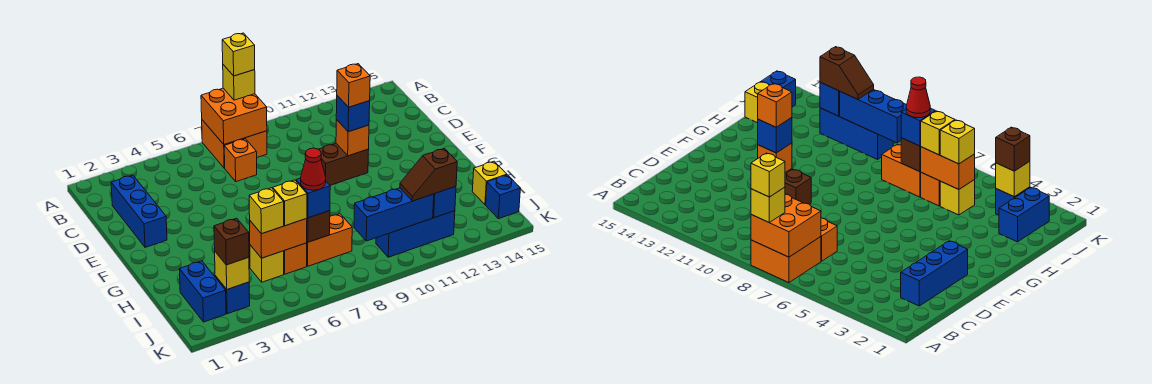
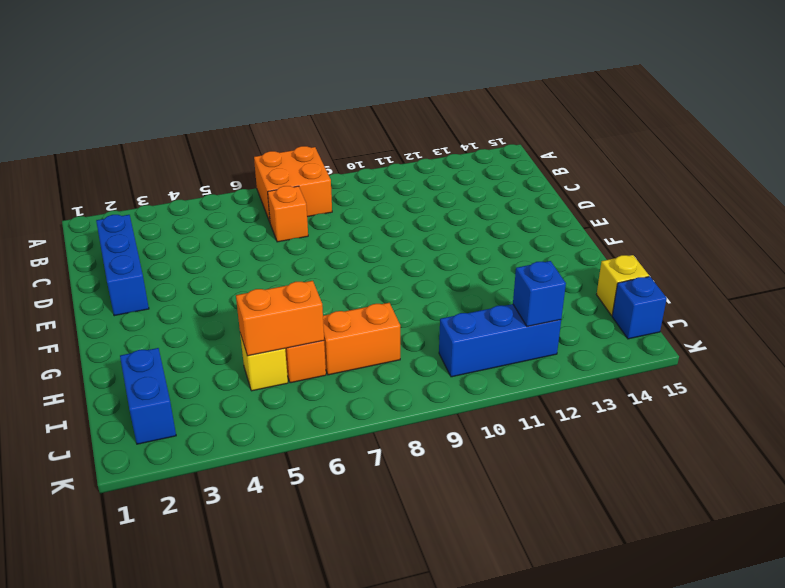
none -> brown brick E10:E11 level 1
none -> blue brick J3 level 1
none -> orange brick A7:B8 level 2

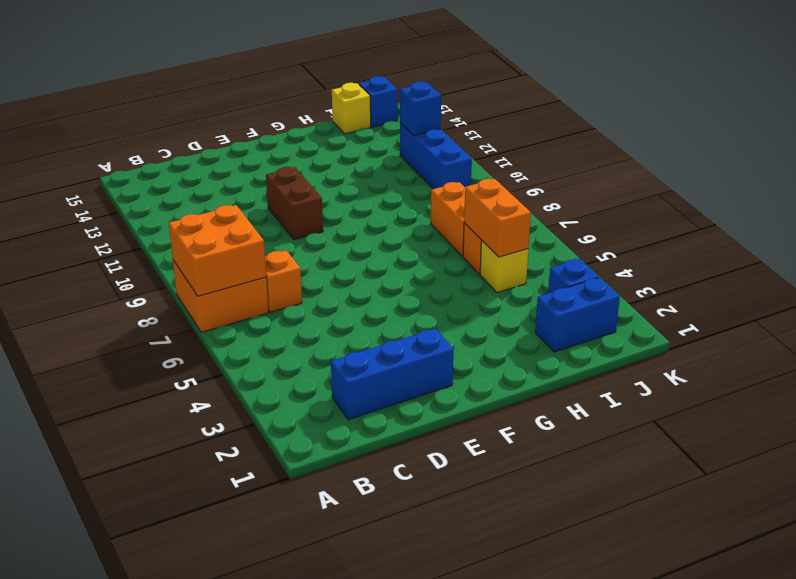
none -> orange brick E11 level 2
none -> brown brick I7 level 2
none -> yellow brick J3 level 2

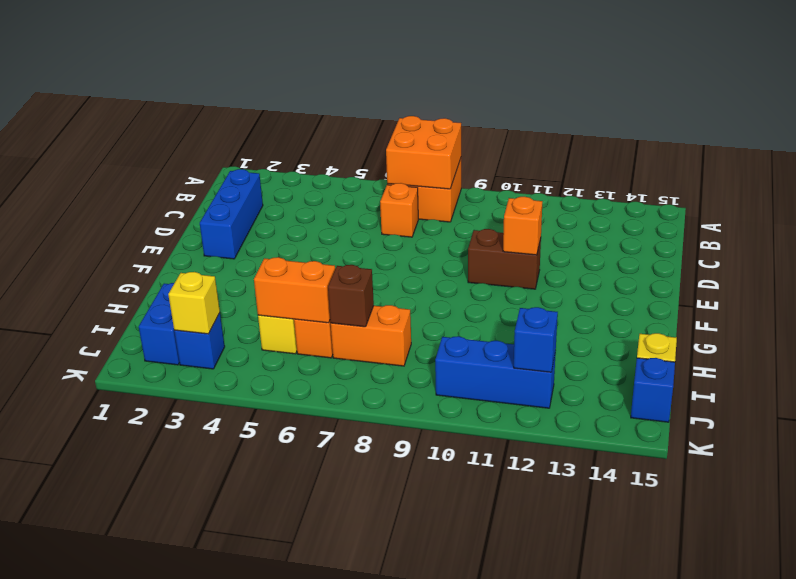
none -> blue brick J9:J11 level 2
none -> yellow brick A8 level 3
none -> blue brick E11 level 3

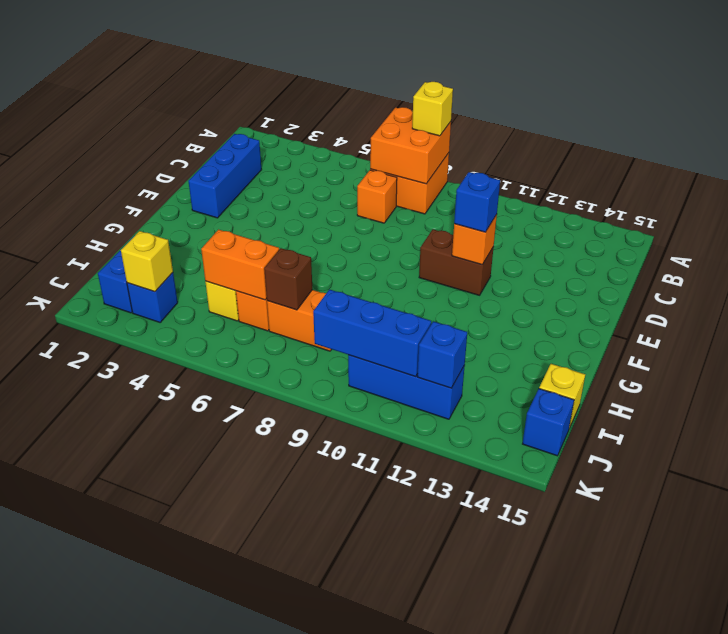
none -> yellow brick I5 level 3
none -> yellow brick I6 level 3
none -> blue brick I7 level 3

